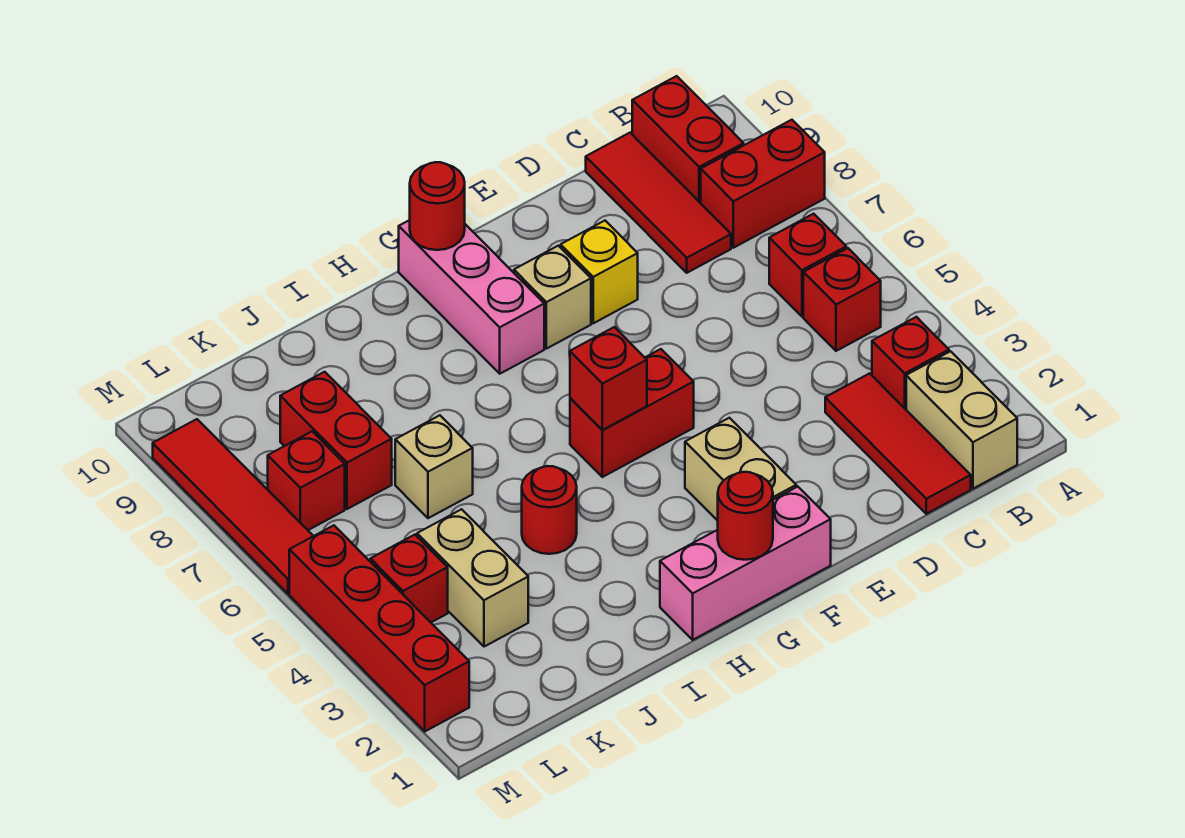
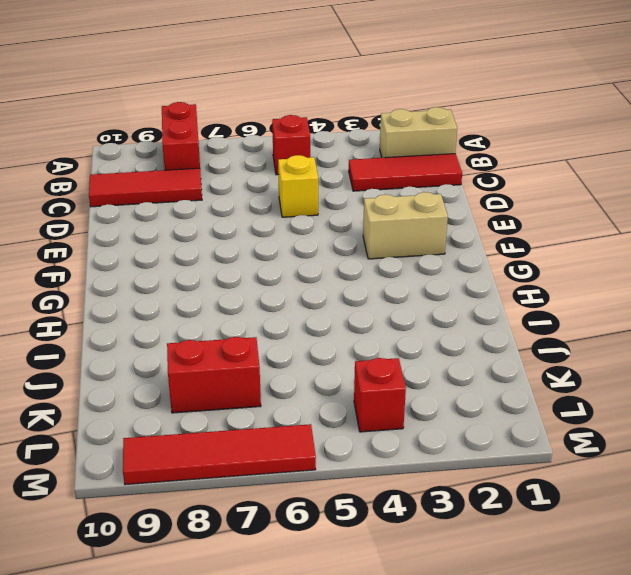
yellow brick D5 level 1 -> yellow brick E8 level 1
none -> red brick B3 level 1
none -> red brick B6 level 1
none -> red brick B9:B10 level 1

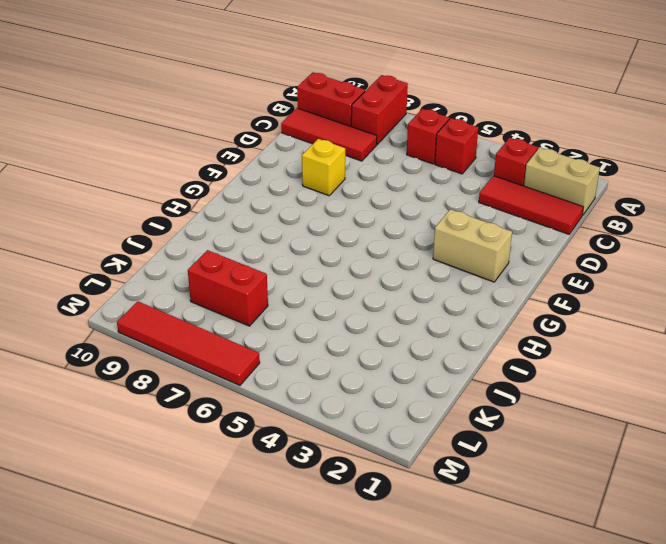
none -> pink brick F1:H1 level 1
none -> red brick F5:G5 level 1
none -> tan brick F8 level 1

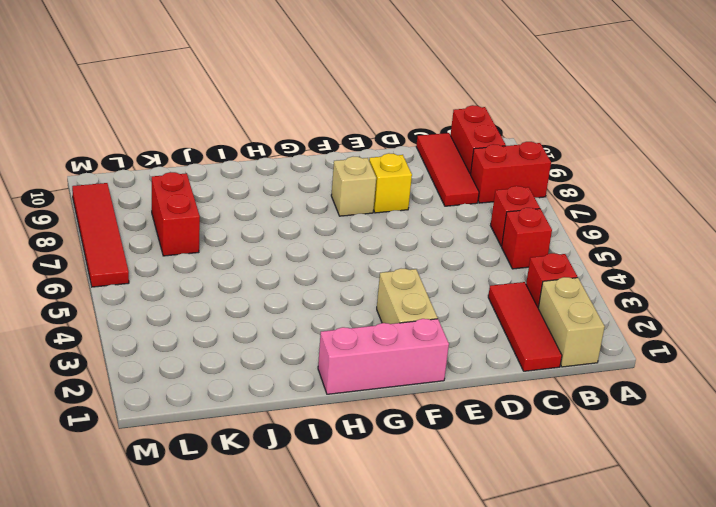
none -> red brick F5:G5 level 1
none -> pink brick G8:G10 level 1
none -> red round brick I4 level 1

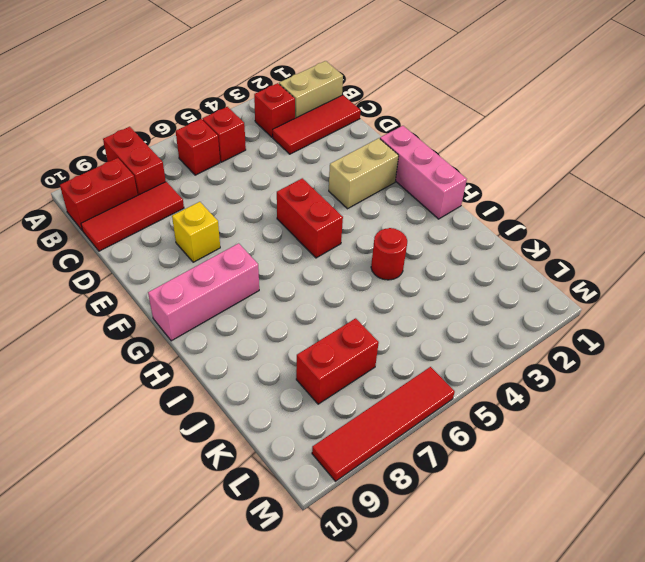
none -> tan brick F8 level 1
none -> tan brick J6 level 1
none -> tan brick K3:K4 level 1

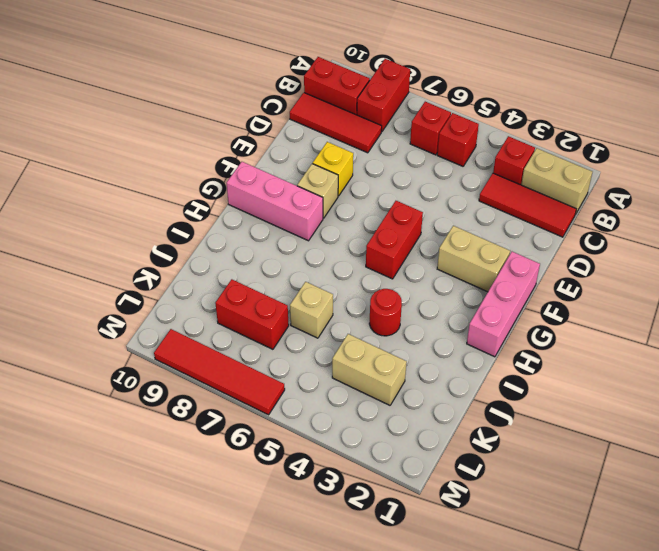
none -> red brick L4 level 1
none -> red brick L7 level 1
none -> red brick M2:M5 level 1

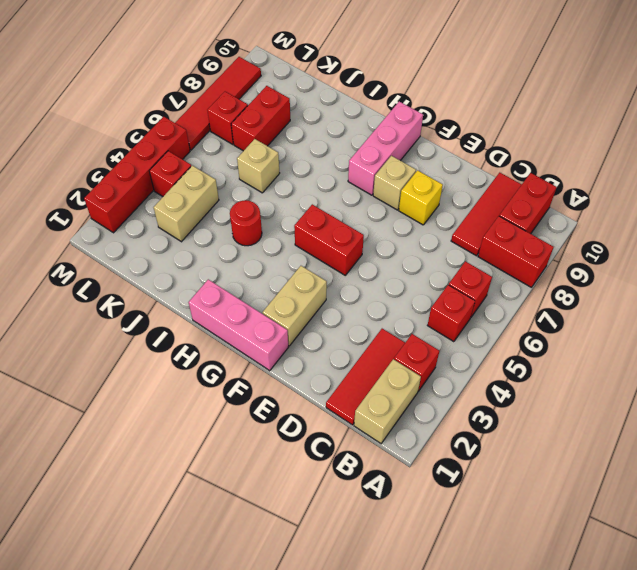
none -> red round brick G1 level 2
none -> red brick G5 level 2
none -> red round brick G10 level 2

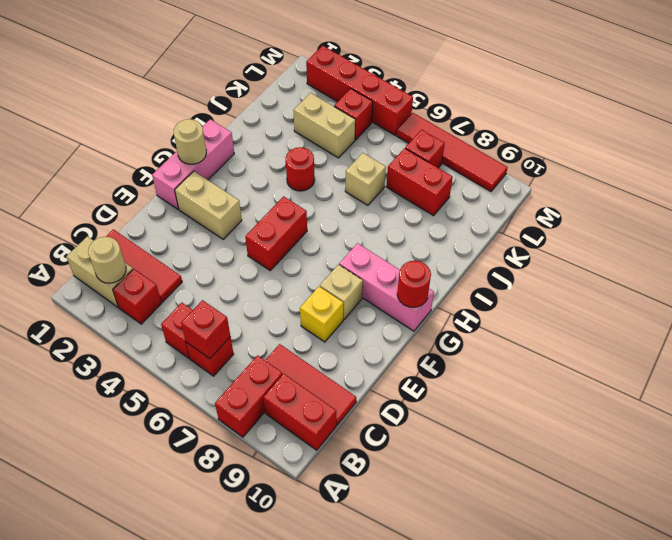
tan round brick B2 level 2 -> none
red brick B6 level 2 -> red brick G5 level 2
tan round brick G1 level 2 -> red round brick G1 level 2

